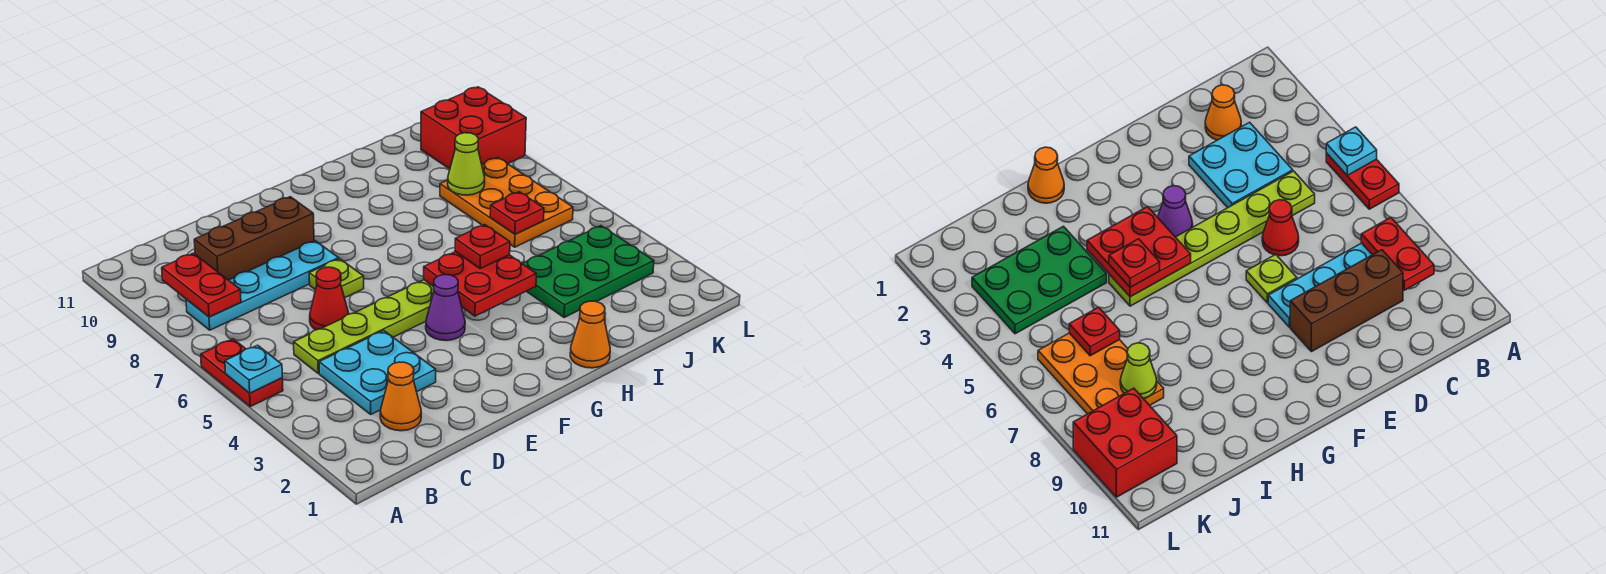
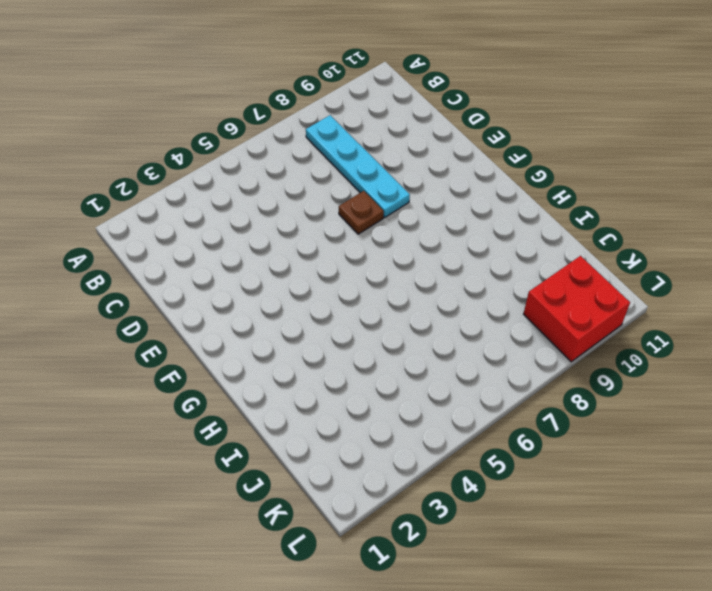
brown plate E7 level 1 -> lime plate E7 level 1
none -> red plate A5:A6 level 1
none -> orange cone C2 level 1
none -> cyan plate C3:D4 level 1

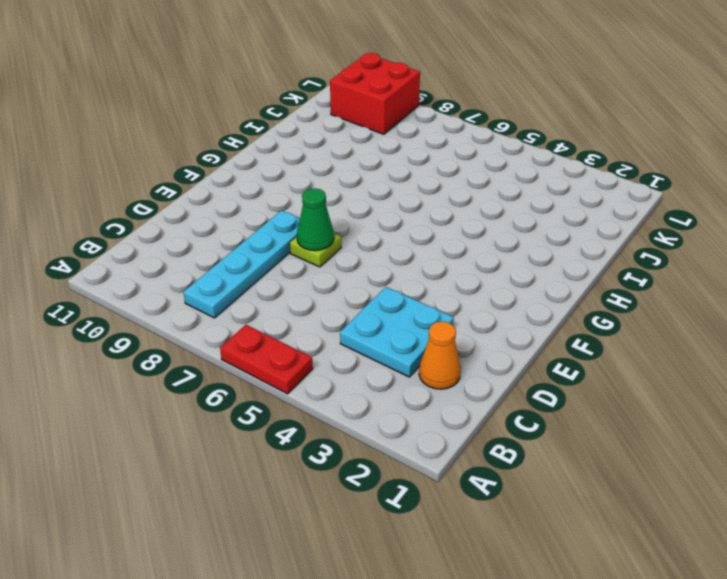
green cone E7 level 2 -> none
none -> lime plate C5:H5 level 1
none -> brown brick C9:E9 level 1
none -> red cone D6 level 1

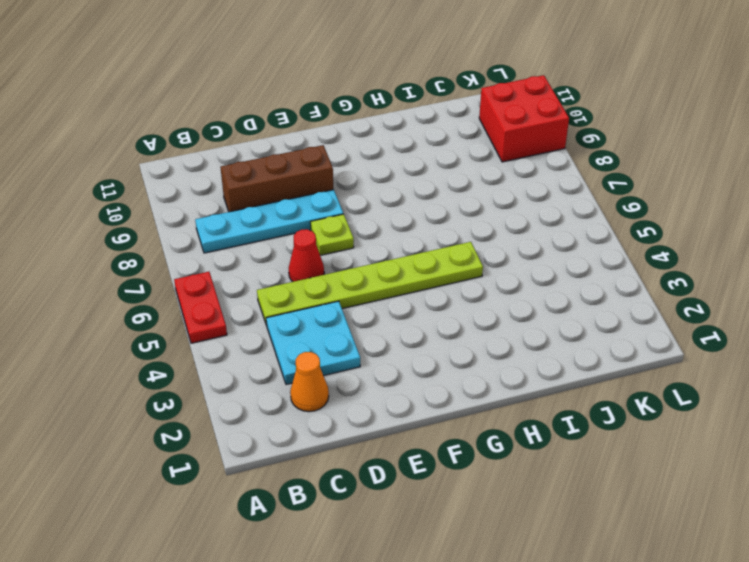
none -> purple cone F4 level 1
none -> orange cone H1 level 1
none -> green plate I3:K4 level 1

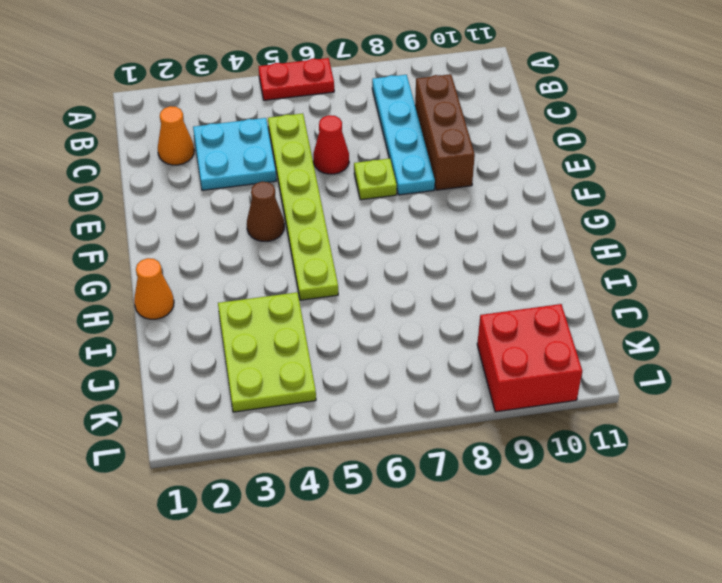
brown cone F4 level 1 -> purple cone F4 level 1
lime plate I3:K4 level 1 -> green plate I3:K4 level 1
none -> orange plate J6:K8 level 1
none -> cyan plate A5 level 2
none -> red plate B8:B9 level 2

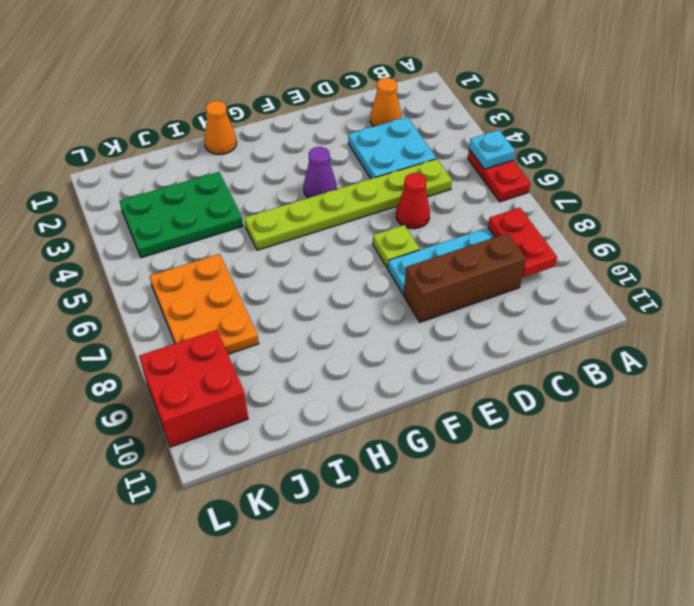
none -> red plate G4:H5 level 2
none -> red plate J6 level 2
none -> lime cone J8 level 2

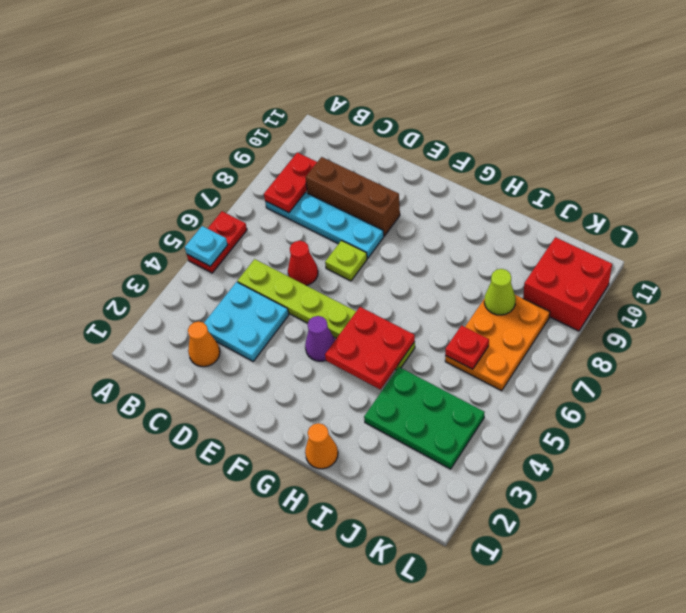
none -> red plate H5 level 3

